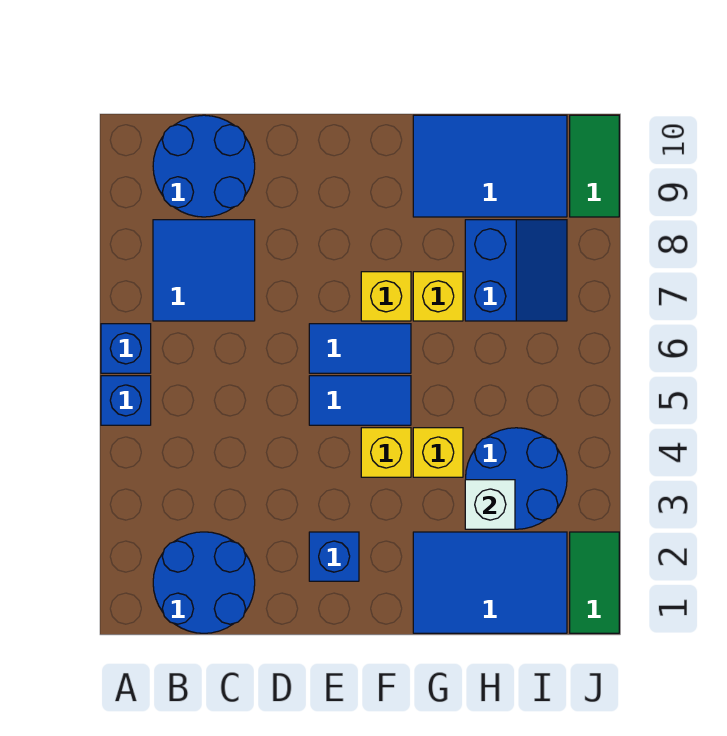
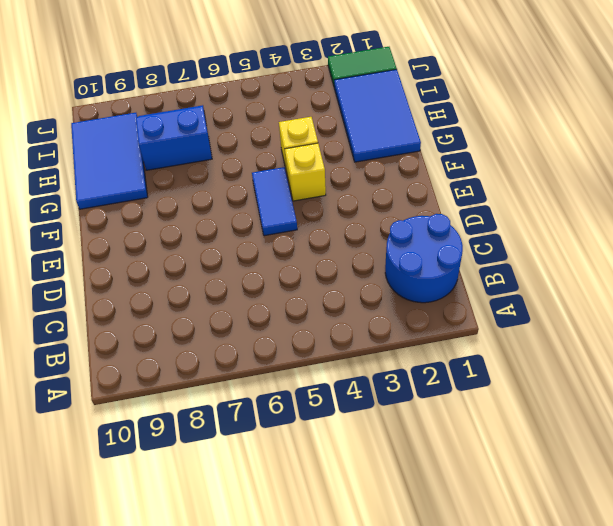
none -> blue brick A5 level 1
none -> blue brick A6 level 1
none -> blue tile B7:C8 level 1

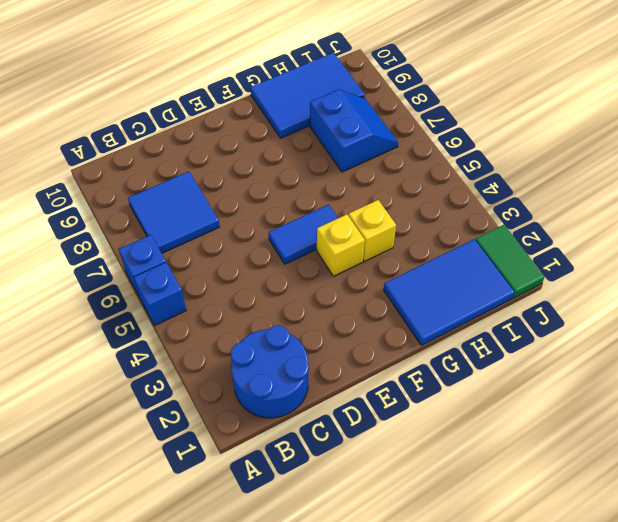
none -> blue round brick B9:C10 level 1
none -> blue brick E2 level 1
none -> blue tile E6:F6 level 1

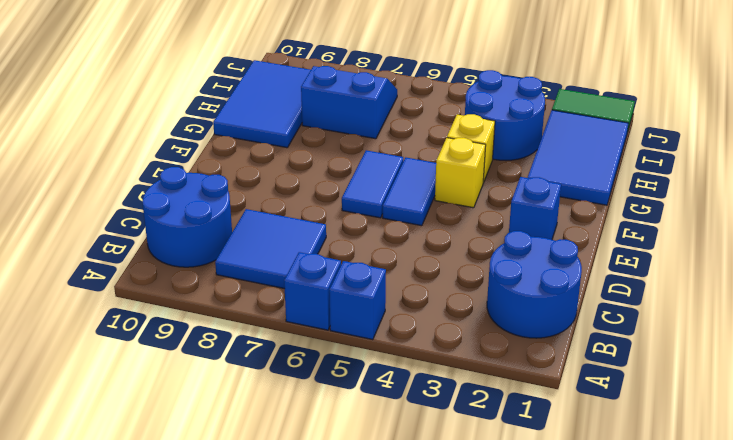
none -> yellow brick F7 level 1
none -> yellow brick G7 level 1
none -> green tile J9:J10 level 1

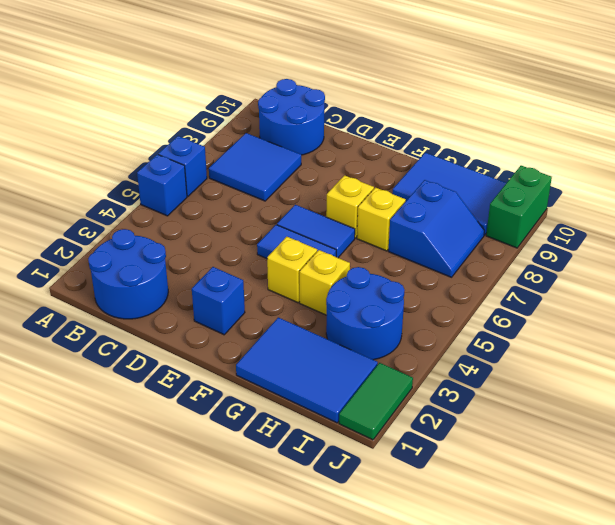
green brick J9:J10 level 1 -> green tile J9:J10 level 1
none -> white brick H3 level 2

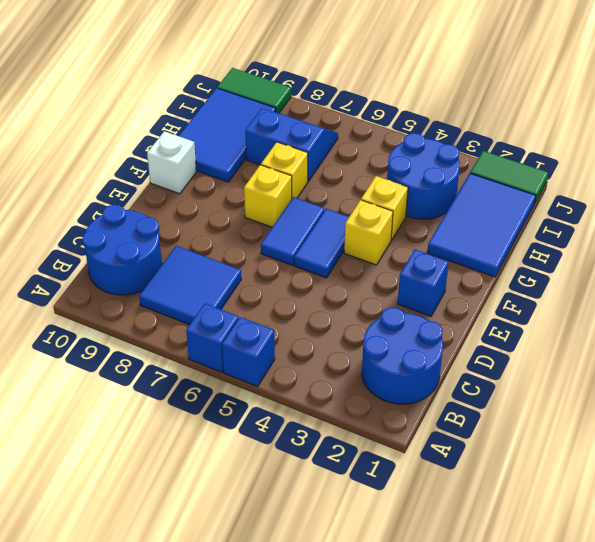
white brick F10 level 1 -> white brick H3 level 2

